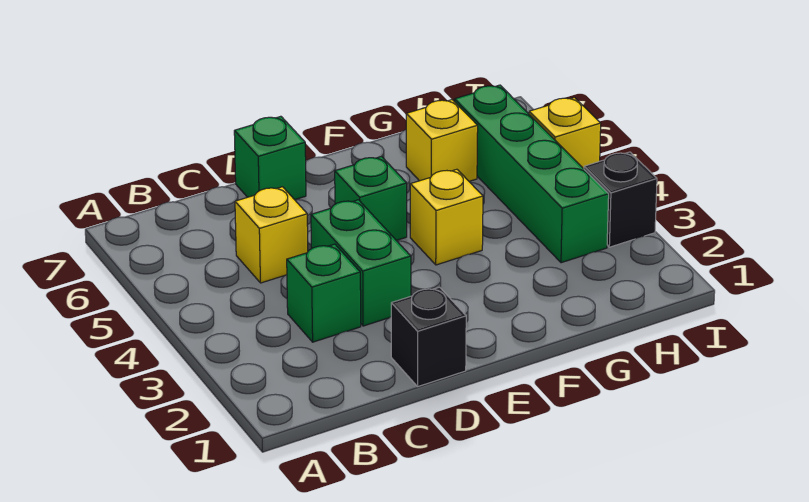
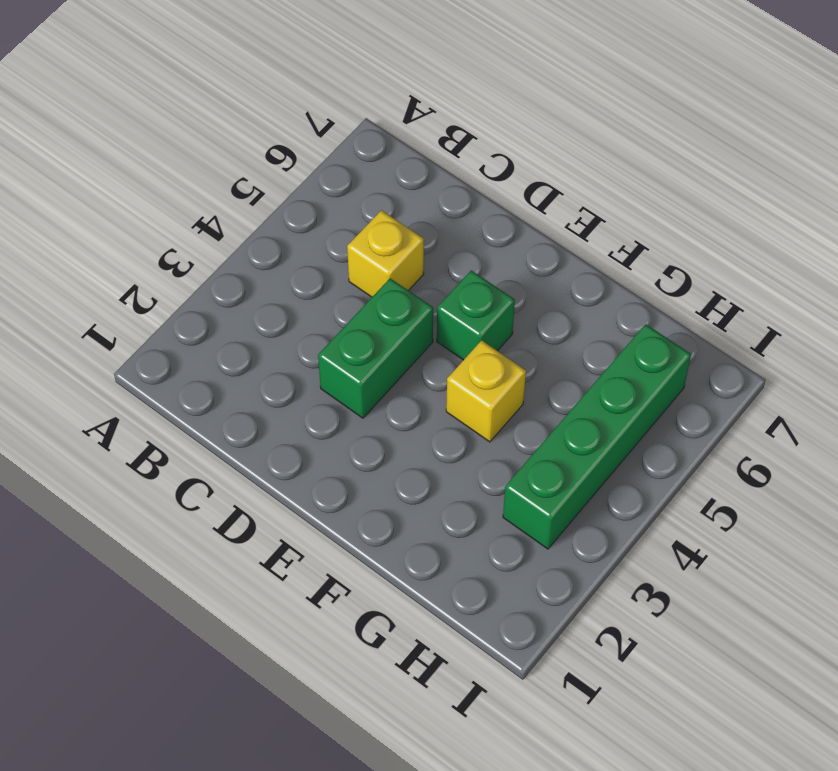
none -> green brick C3 level 1
none -> black brick D1 level 1

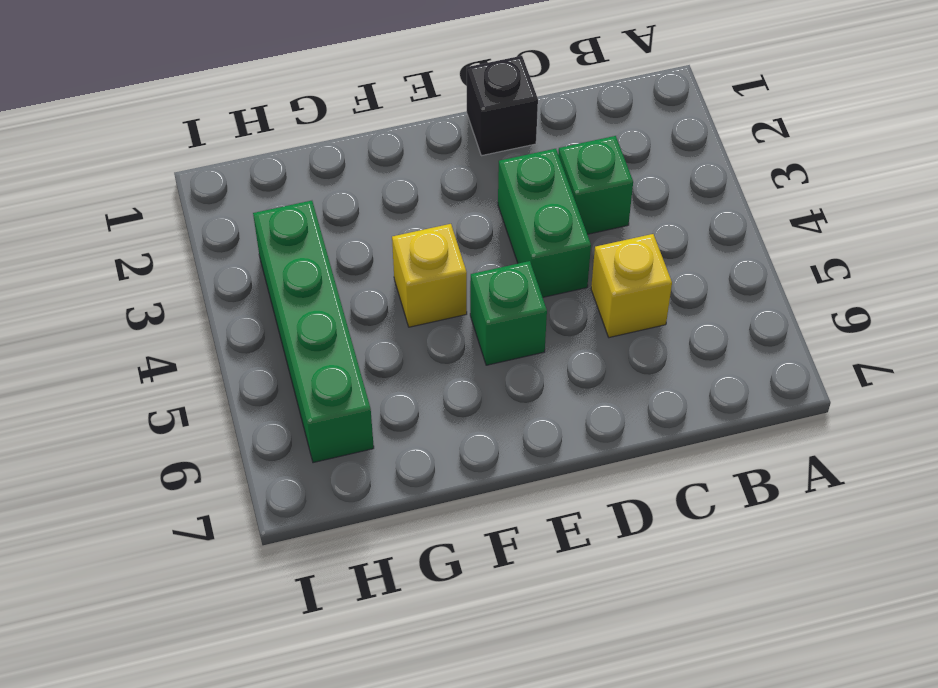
none -> green brick D7 level 1
none -> yellow brick G6 level 1

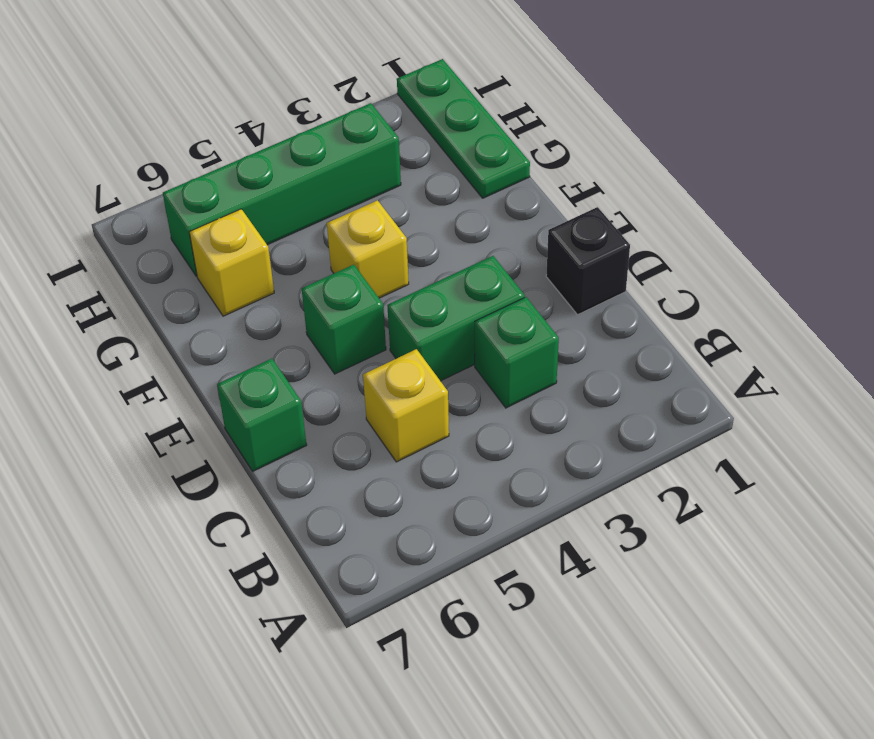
green plate G1:I1 level 1 -> none
none -> black brick I3 level 1
none -> yellow brick I5 level 1

